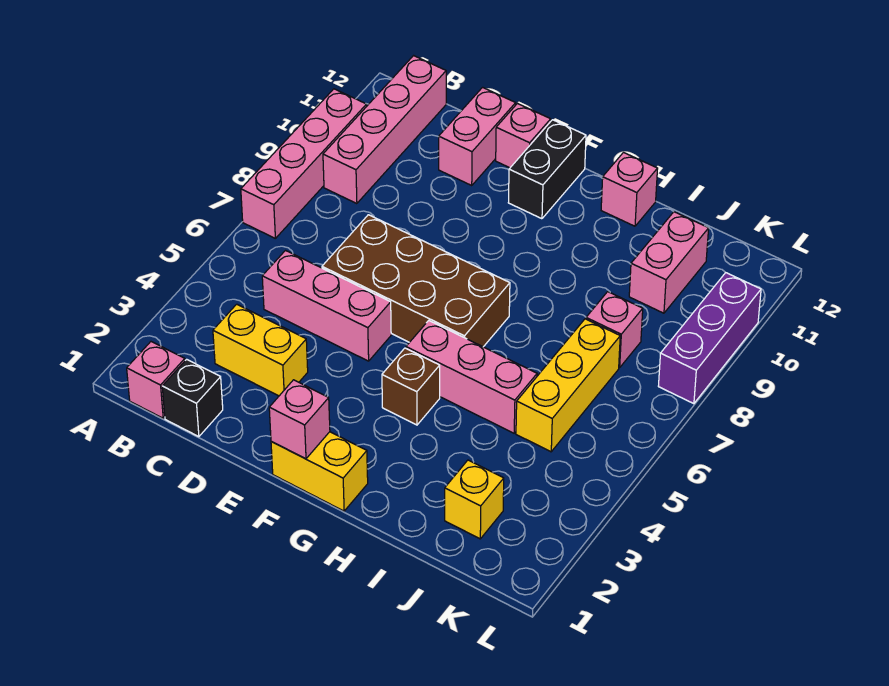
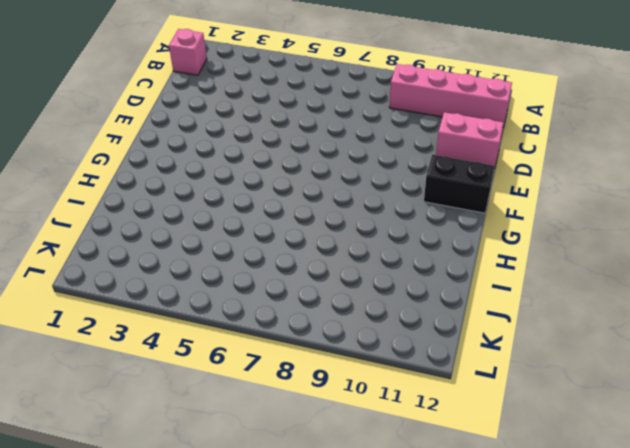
none -> pink brick A7:A10 level 1
none -> black brick C1 level 1
none -> yellow brick C3:D3 level 1

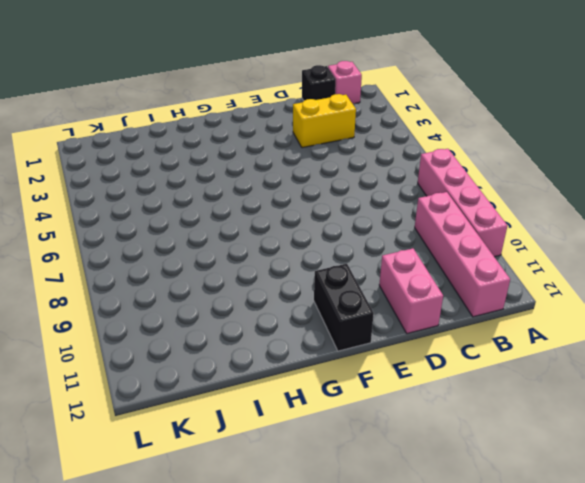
none -> pink brick C5:E5 level 1
none -> brown brick D6:G7 level 1
none -> pink brick E12 level 1

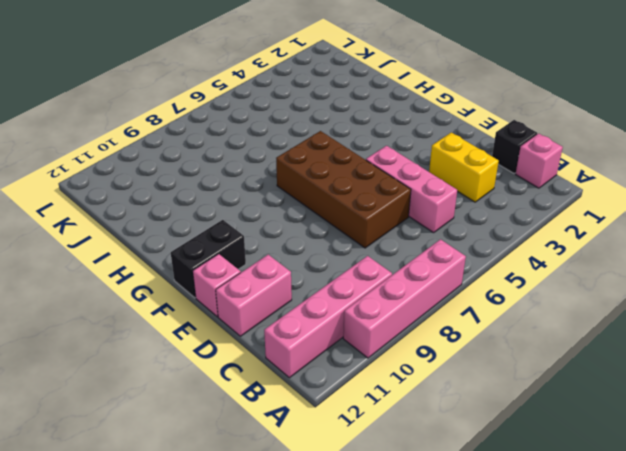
none -> yellow brick F1:G1 level 1
none -> brown brick G4 level 1
none -> pink brick G5:I5 level 1

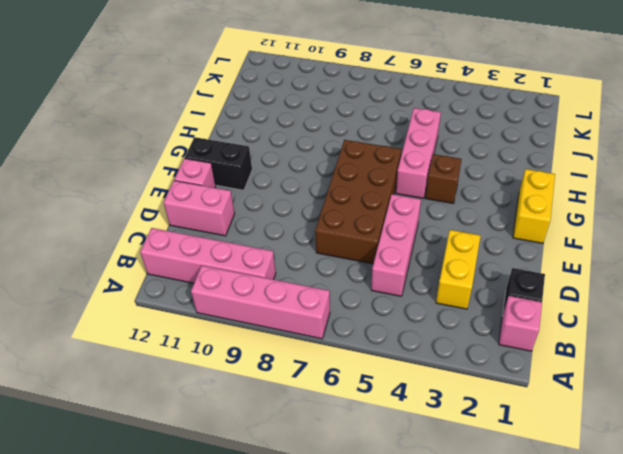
none -> pink brick H12 level 1
none -> yellow brick J2 level 1
none -> yellow brick J5:J7 level 1

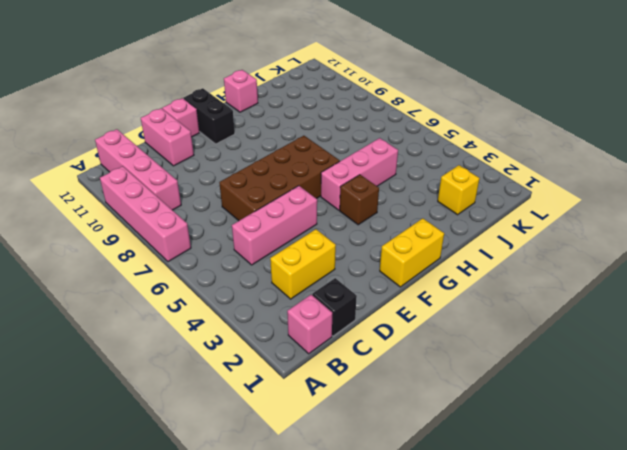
none -> yellow brick J5:J7 level 1
none -> pink brick J8 level 1
none -> pink brick J10:J11 level 1

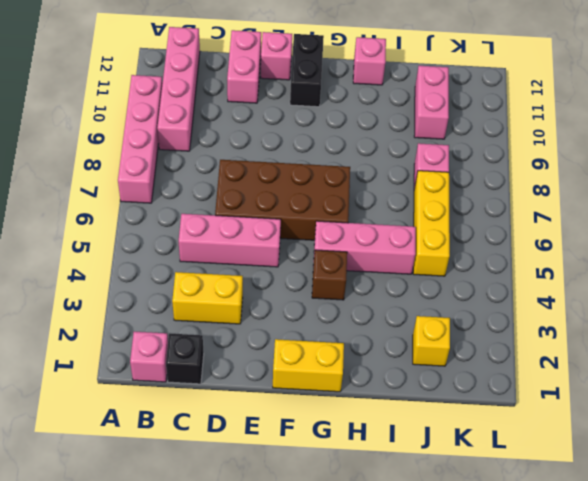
none -> purple brick L8:L10 level 1
none -> pink brick F1 level 2

